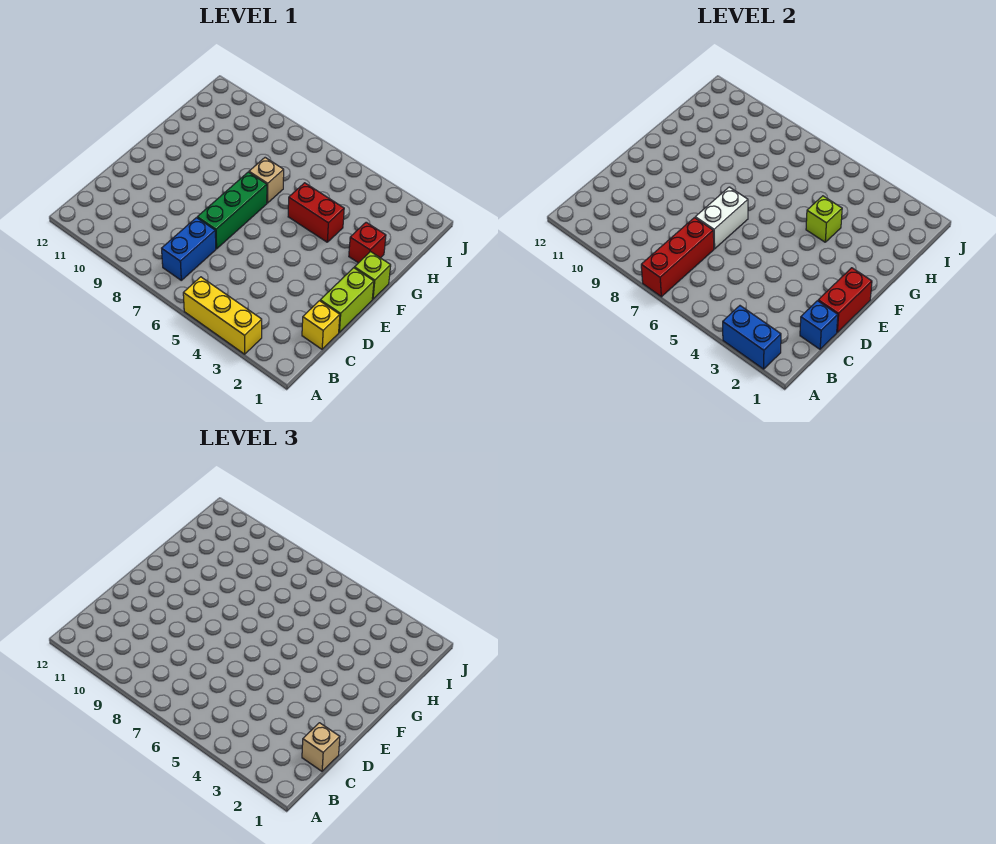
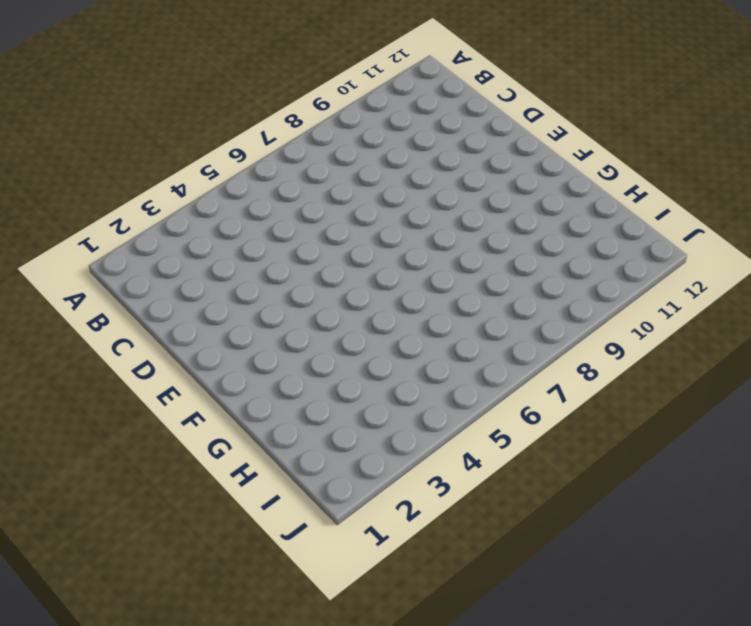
none -> yellow brick A3:A5 level 1
none -> blue brick B7:C7 level 1
none -> yellow brick C1 level 1

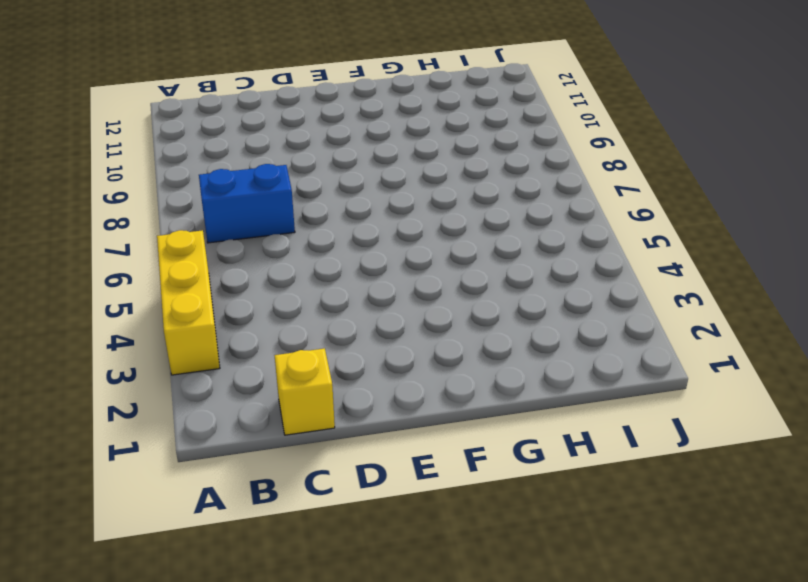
none -> lime brick D1:E1 level 1
none -> green brick D7:F7 level 1
none -> lime brick F1 level 1

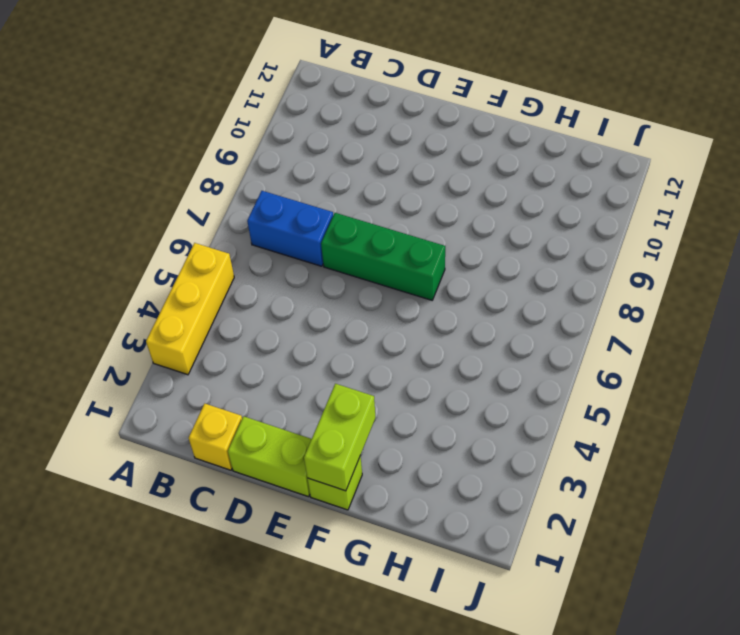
lime brick F1:F2 level 2 -> none
none -> red brick G2 level 1
none -> red brick G4:G5 level 1
none -> tan brick G7 level 1

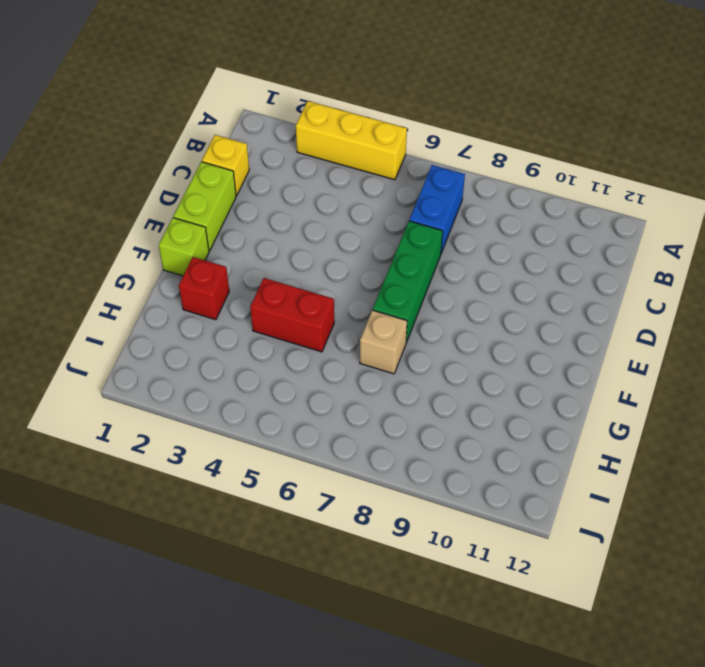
none -> blue brick A2:A3 level 2
none -> red brick A7:C7 level 2
none -> blue brick C1 level 2

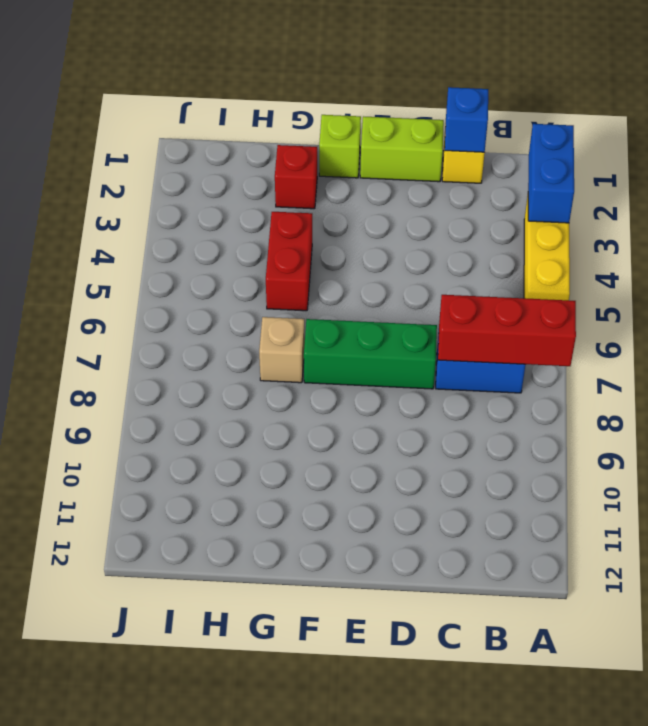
none -> red brick D1:E1 level 2
none -> white brick D7:E7 level 2
none -> lime brick G4 level 2

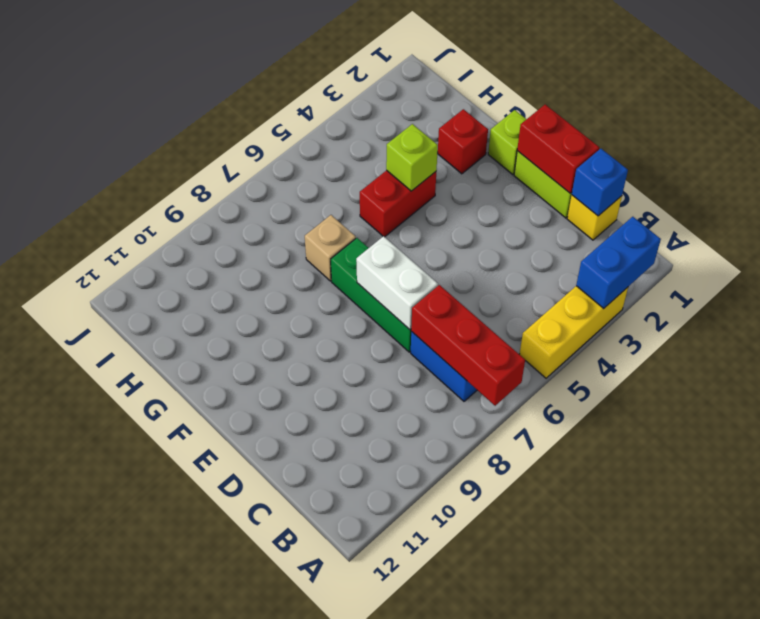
none -> tan brick C1 level 3

